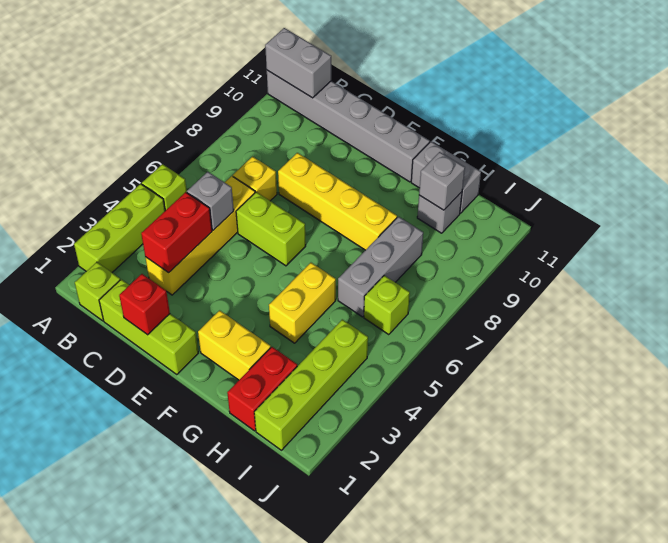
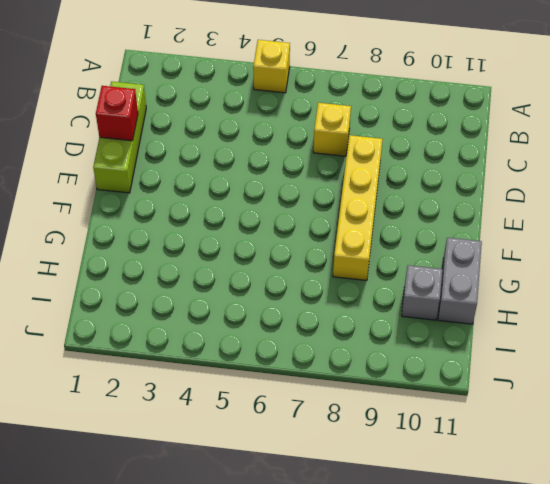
yellow brick A5 level 1 -> lime brick A5 level 1
none -> lime brick A2:A4 level 1
none -> grey brick A11:F11 level 1
none -> lime brick B1 level 1

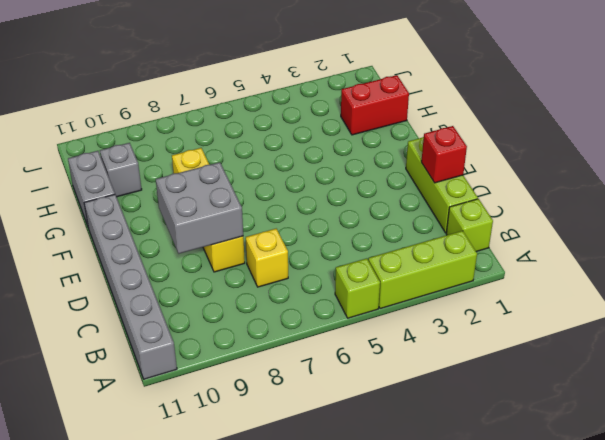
grey brick D8:E9 level 2 -> none
none -> yellow brick C3:C6 level 1
none -> lime brick D6:E6 level 1
none -> yellow brick F2:G2 level 1

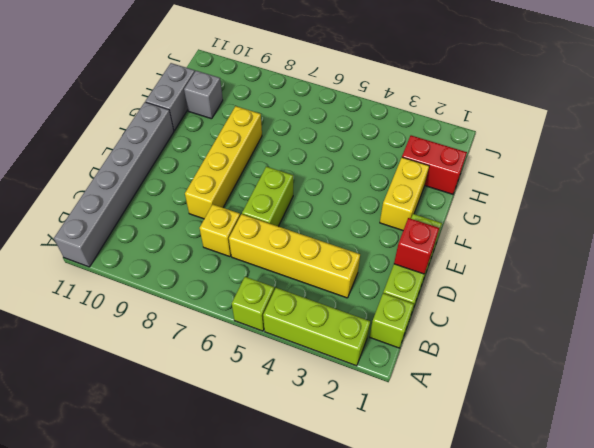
none -> yellow brick G4:G5 level 1
none -> grey brick H6:H8 level 1
none -> lime brick I1:I4 level 1

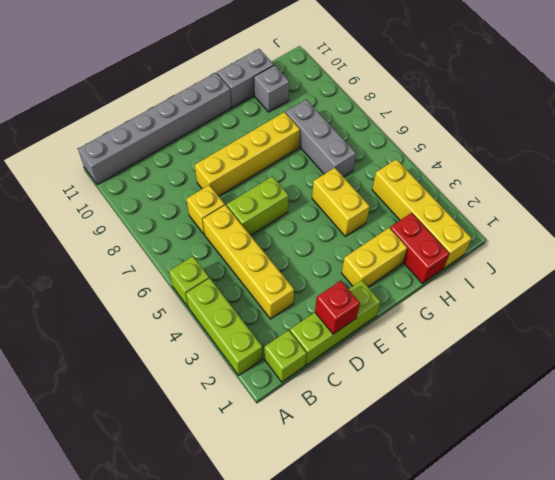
yellow brick I1:I4 level 1 -> lime brick I1:I4 level 1
none -> lime brick I6 level 1
none -> grey brick A11:B11 level 2
none -> red brick C3:C4 level 2

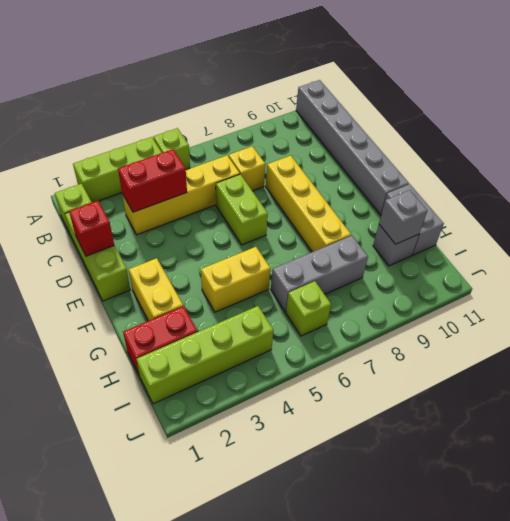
none -> grey brick A11:B11 level 2
none -> grey brick C5 level 2

